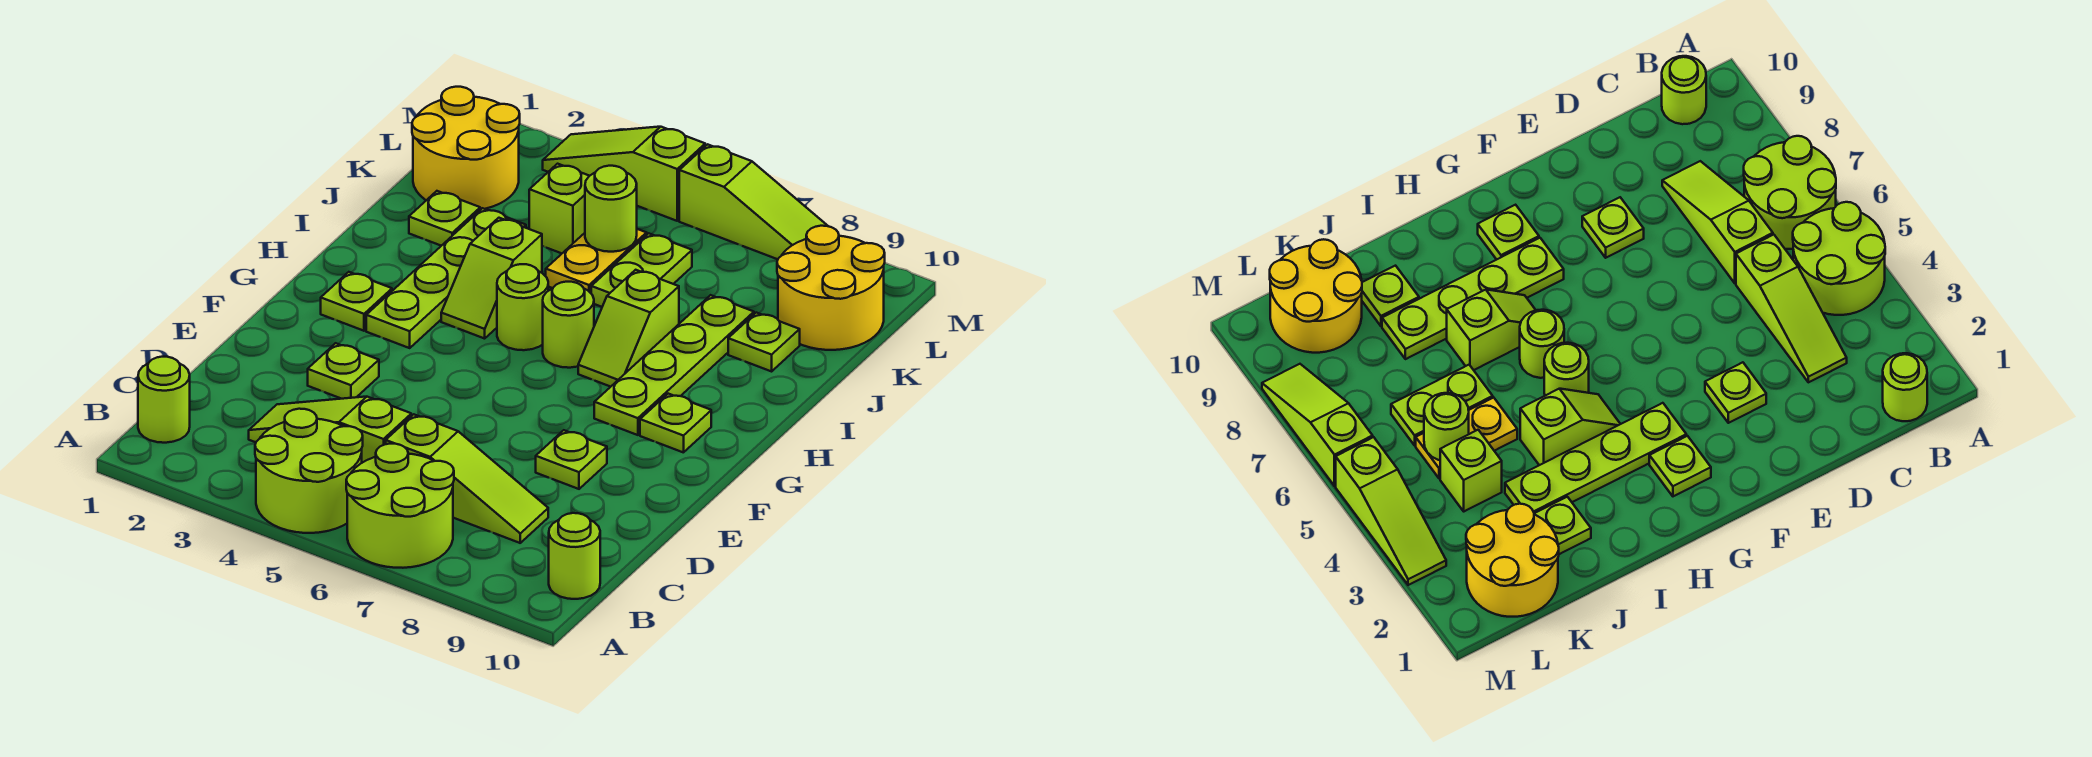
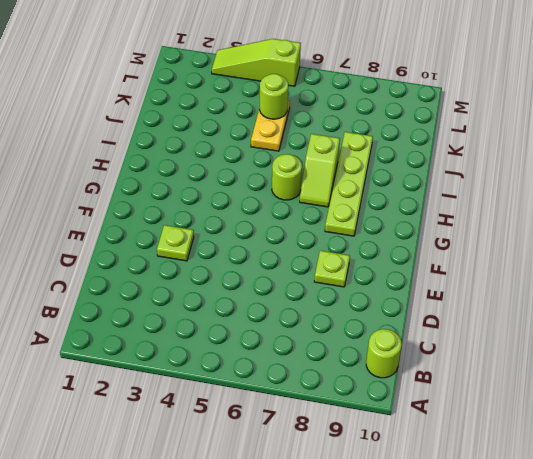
none -> lime round brick A4:B5 level 1
none -> lime round brick A6:B7 level 1
none -> lime round brick B1 level 1

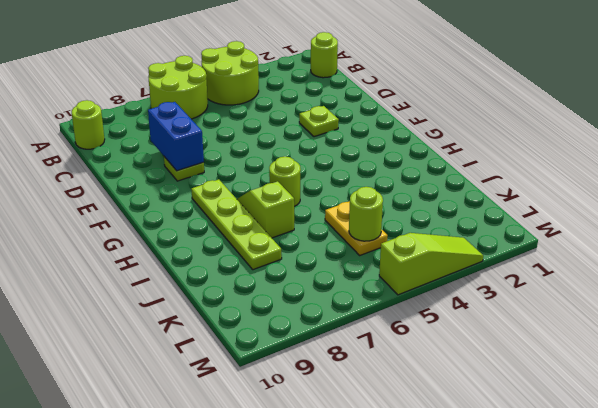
blue brick D8:E8 level 2 -> none
none -> lime slope C3:C5 level 1 top 5
none -> lime slope C6:C8 level 1 top 6
none -> lime plate G2 level 1

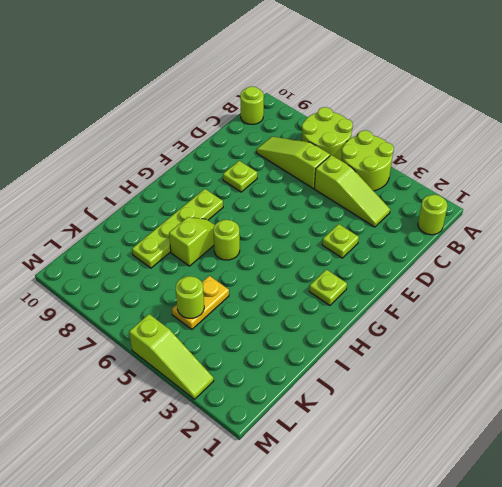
none -> lime plate G3:J3 level 1
none -> lime plate G9 level 1
none -> lime slope H4:I4 level 1 top I

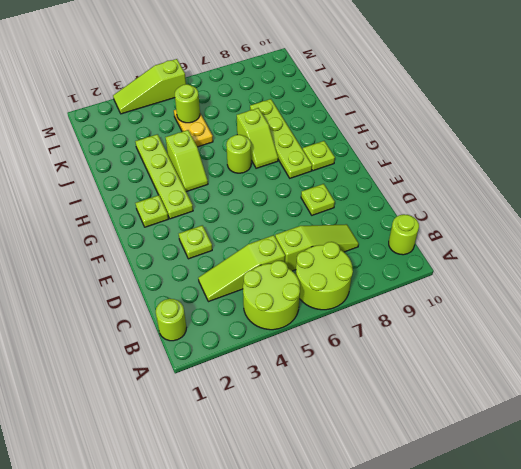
none -> lime round brick H5 level 1
none -> lime plate J2 level 1
none -> lime plate J6:K6 level 1

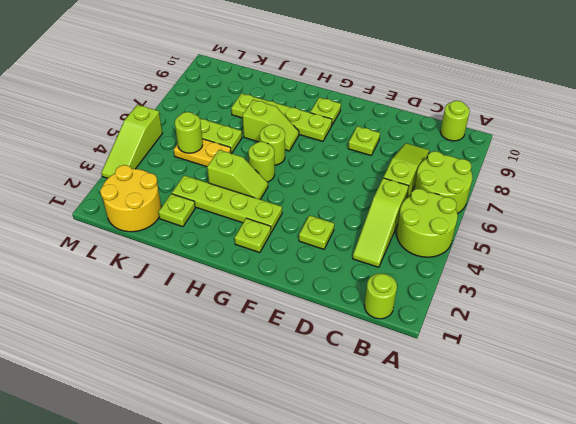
none -> lime plate J9 level 1
none -> lime brick K4 level 1
none -> yellow round brick K9:L10 level 1

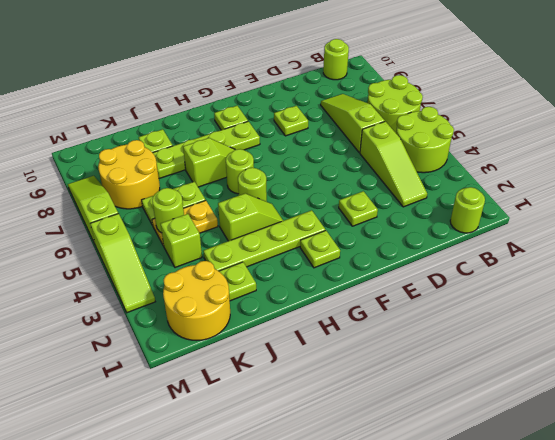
yellow round brick K7:L8 level 1 -> yellow round brick K9:L10 level 1

